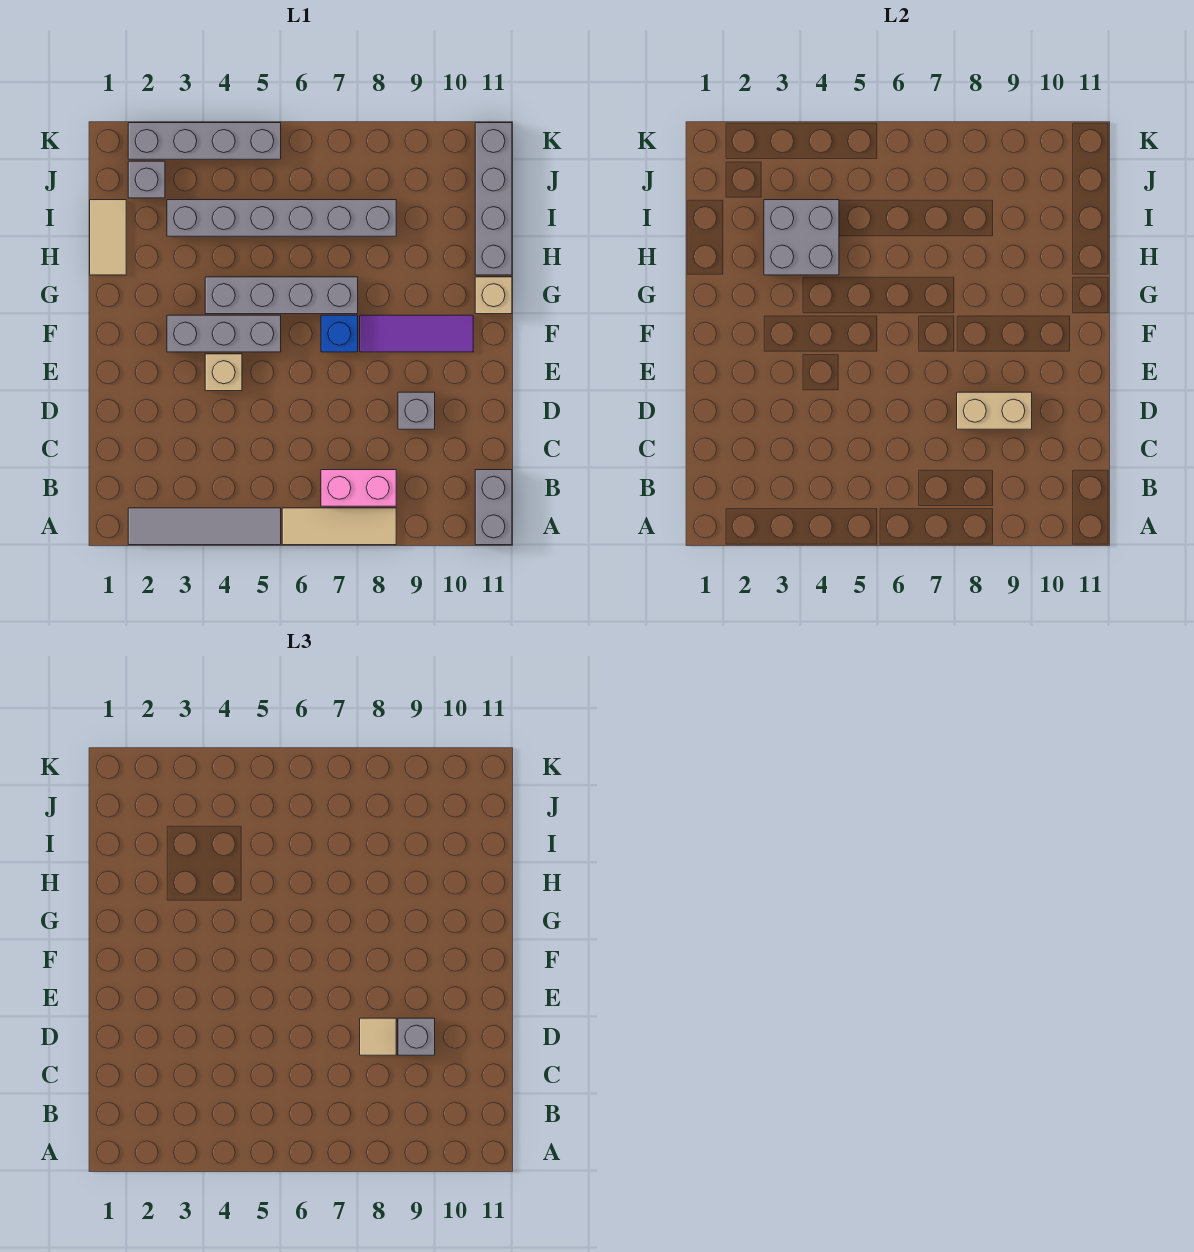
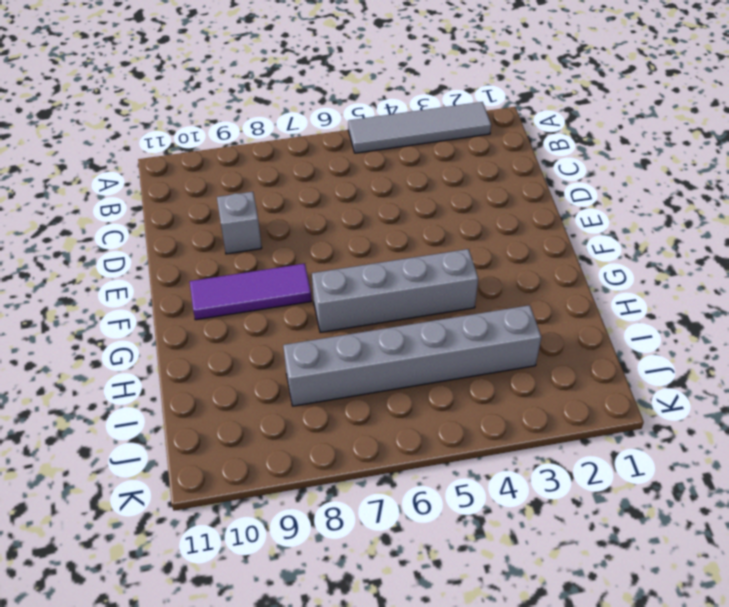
none -> tan tile A6:A8 level 1
none -> grey brick A11:B11 level 1
none -> pink brick B7:B8 level 1

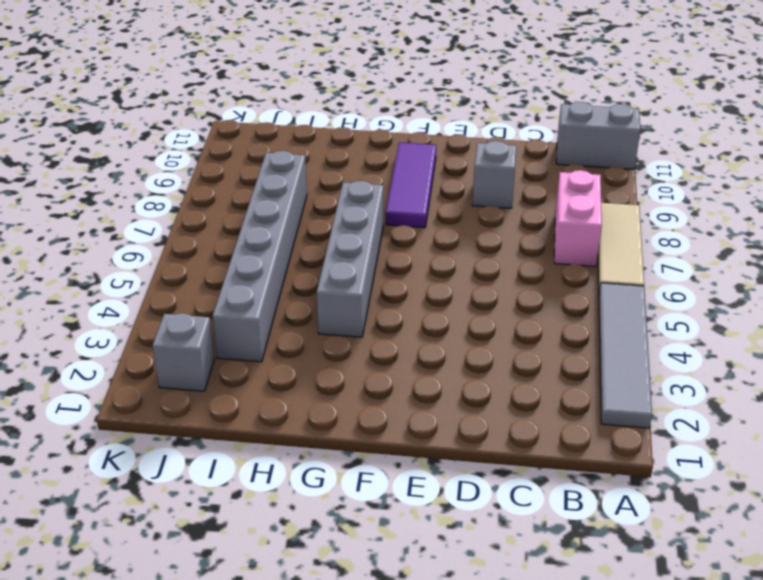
none -> tan brick E4 level 1
none -> grey brick F3:F5 level 1
none -> blue brick F7 level 1

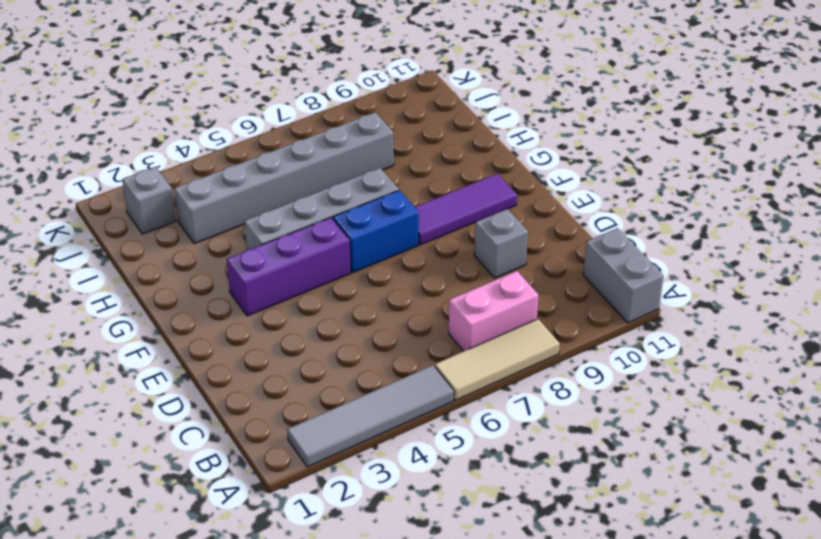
purple brick F3:F5 level 1 -> grey brick F3:F5 level 1
blue brick F6:F7 level 1 -> blue brick F7 level 1
none -> tan brick E4 level 1
none -> tan brick G11 level 1
none -> tan tile H1:I1 level 1

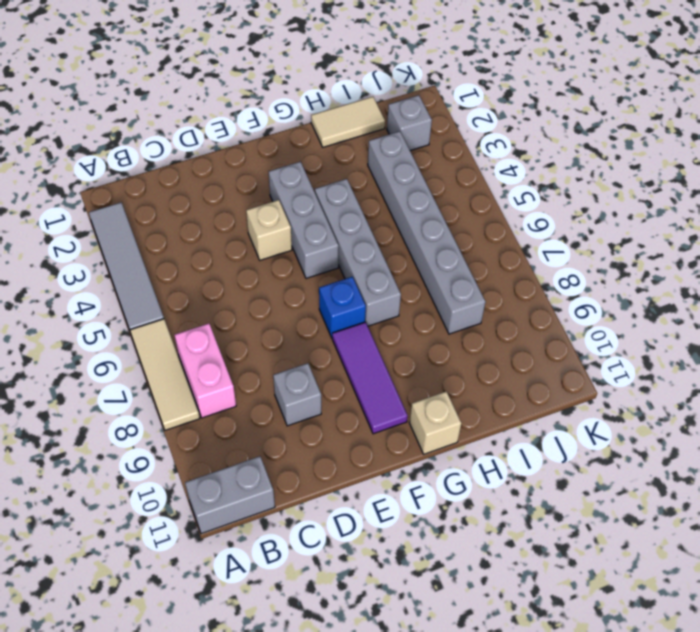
none -> grey brick H11:K11 level 1
none -> grey brick K2:K5 level 1
none -> tan brick D8:D9 level 2

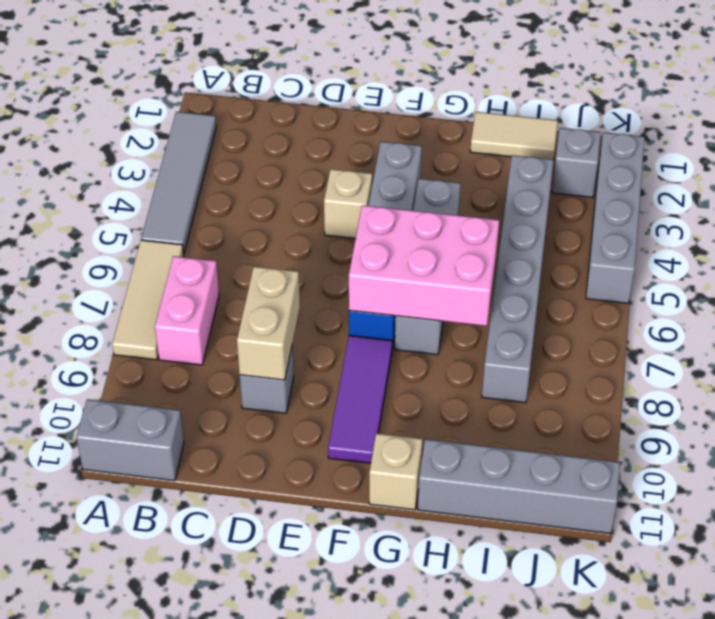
pink brick F6:H7 level 2 -> none
none -> grey brick H3:I4 level 2
none -> tan tile D8 level 3
none -> grey brick D9 level 3

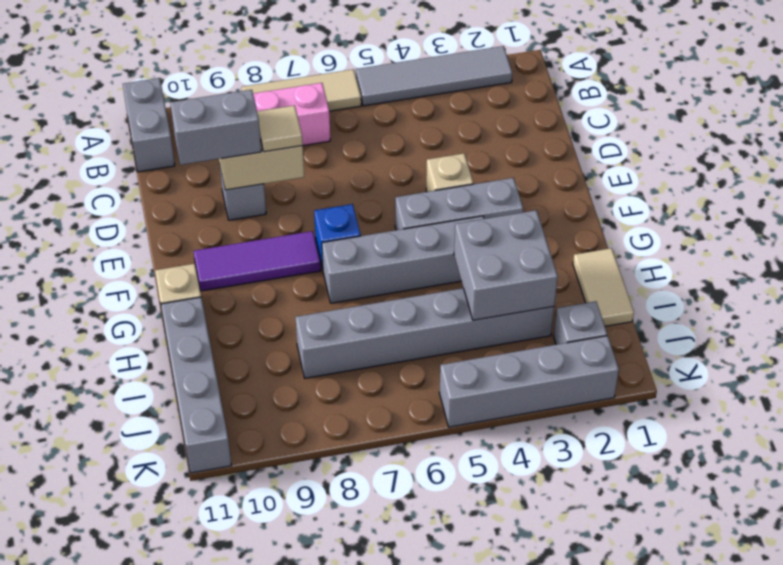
grey brick D9:D10 level 3 -> grey brick D9 level 3

